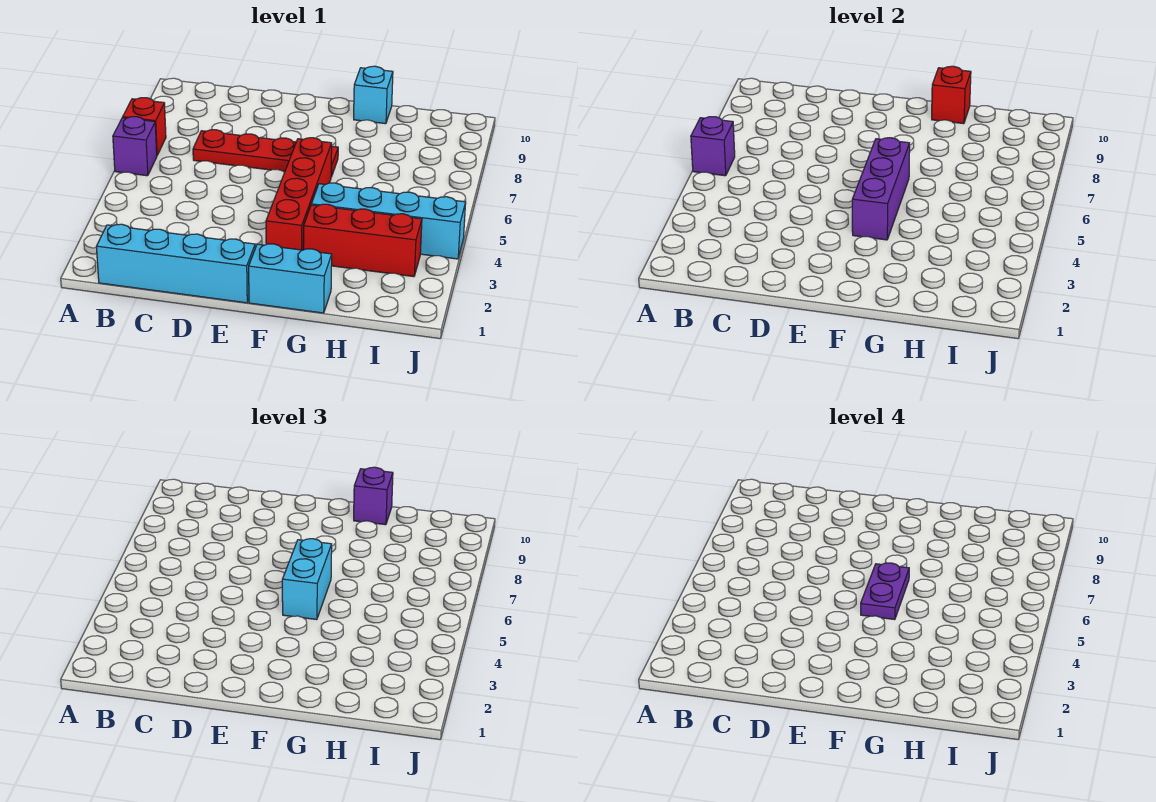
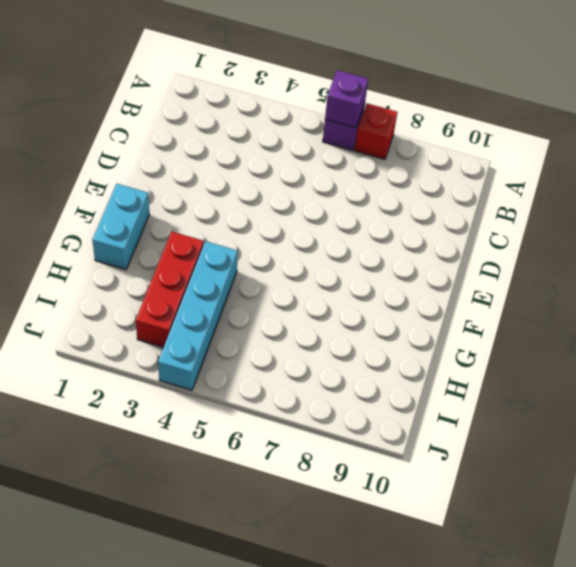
none -> cyan brick B1:E1 level 1
none -> red plate C7:F7 level 1
none -> red brick F3:F6 level 1

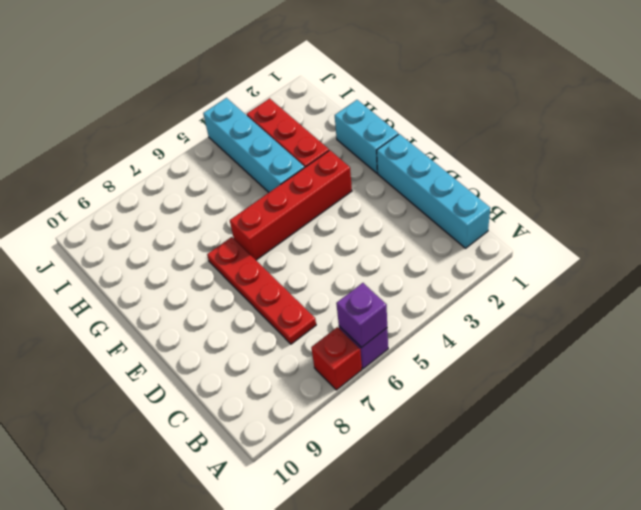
none -> cyan brick G10 level 1
none -> purple brick F4:F6 level 2
none -> red brick G10 level 2

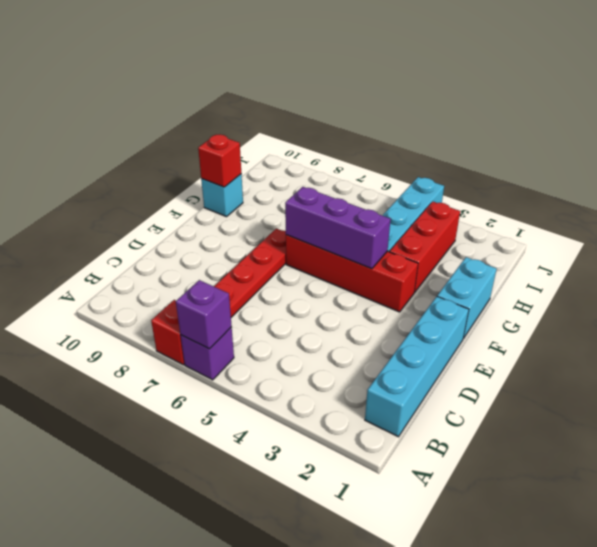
none -> cyan brick F5:F6 level 3
none -> purple brick G10 level 3
none -> purple plate F5:F6 level 4

